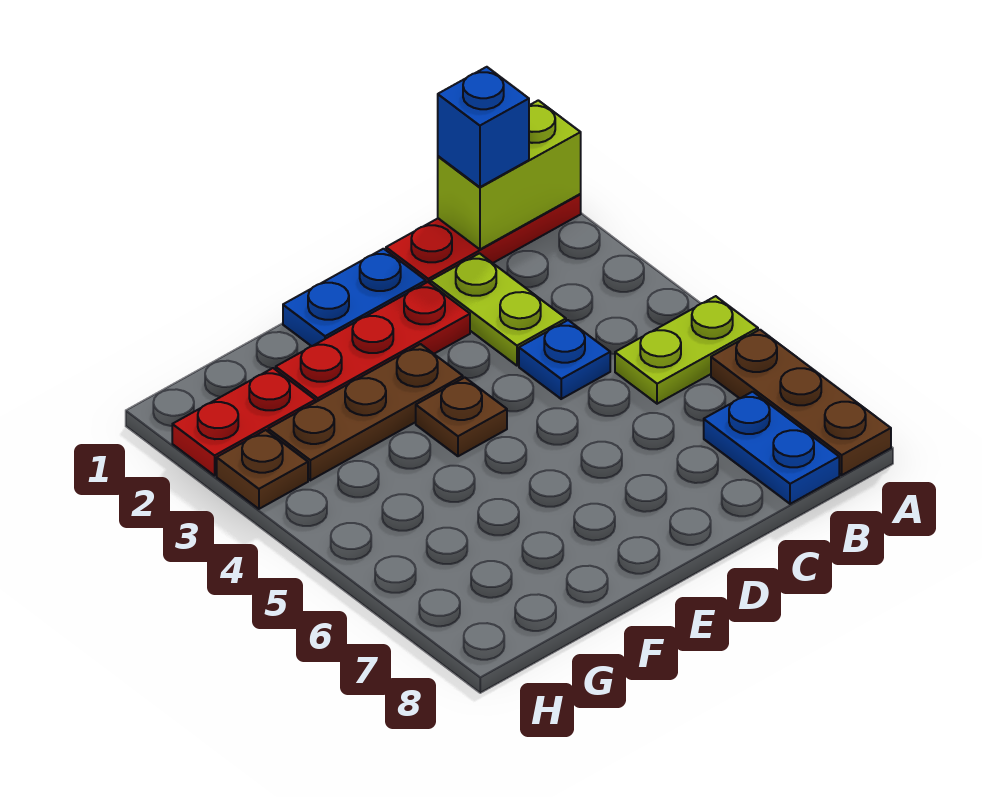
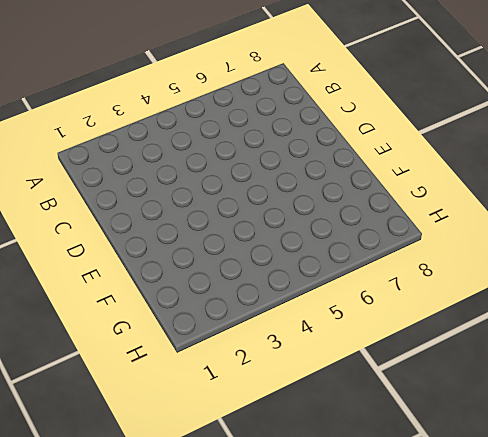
none -> red plate A1:C1 level 1
none -> lime plate A5:B5 level 1
none -> brown plate A6:A8 level 1

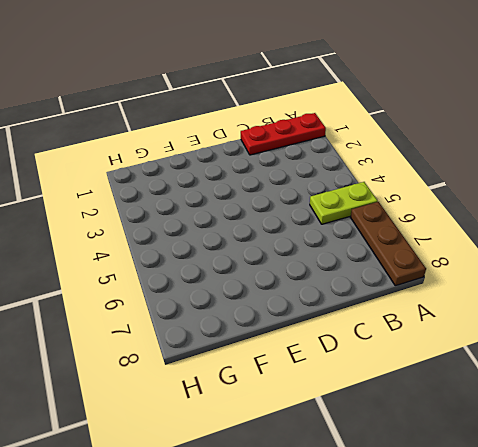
none -> blue plate B7:B8 level 1
none -> lime plate C2:C3 level 1
none -> blue plate C4 level 1

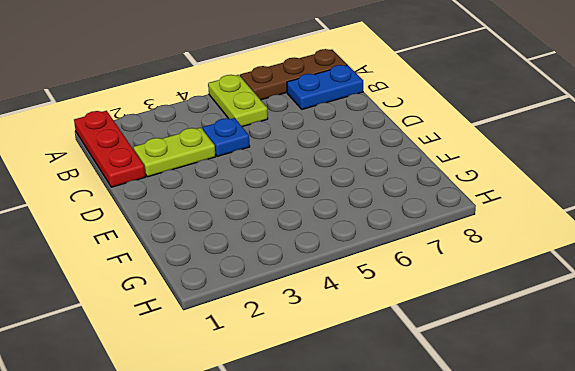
none -> blue plate D1:E1 level 1
none -> red plate D2:F2 level 1
none -> brown plate E3:G3 level 1

